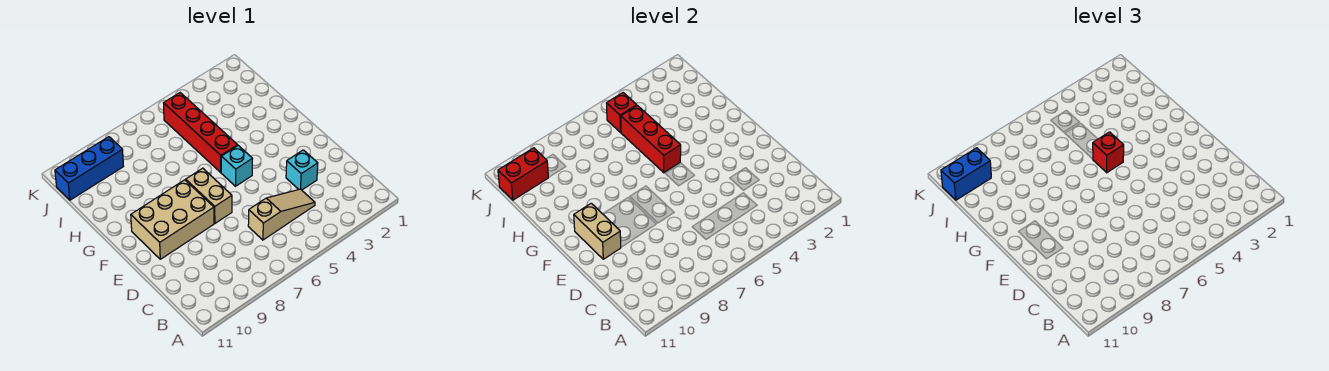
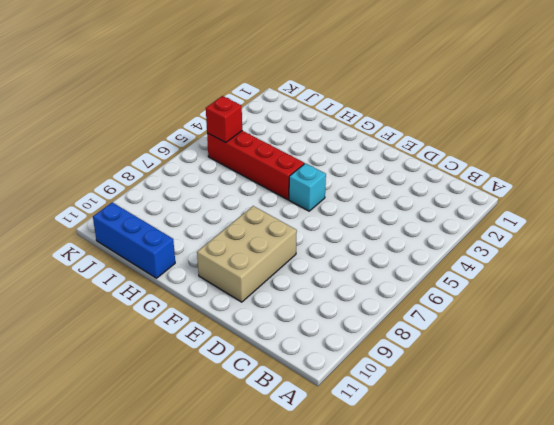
blue brick H11:J11 level 1 -> blue brick J9:J11 level 1
none -> tan slope C4:C6 level 1 top 6
none -> cyan brick D3 level 1
none -> tan brick E7:F7 level 1

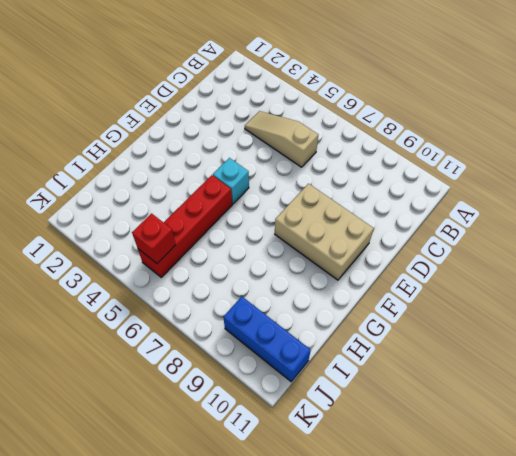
none -> cyan brick D3 level 1
none -> tan brick E7:F7 level 1
none -> tan brick E10:F10 level 2

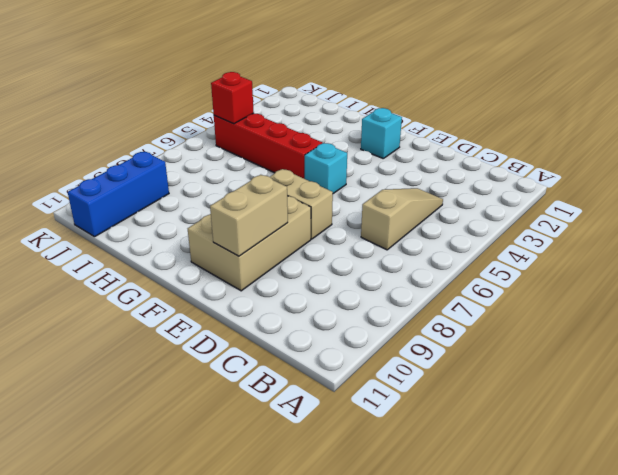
tan brick E9:E10 level 2 -> tan brick E10:F10 level 2
cyan brick F2 level 1 -> cyan brick D3 level 1
none -> red brick G5:I5 level 2
none -> red brick J10:J11 level 2
none -> red brick G5 level 3

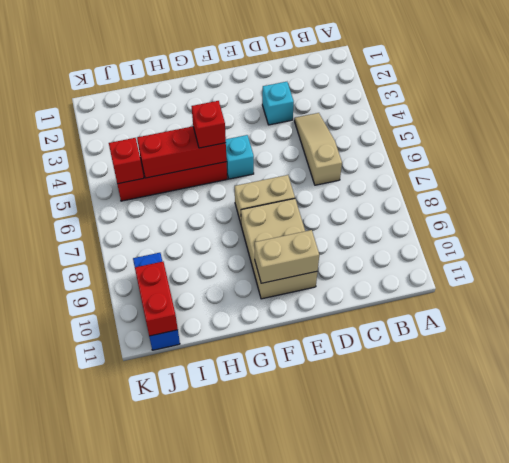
none -> blue brick J10:J11 level 3

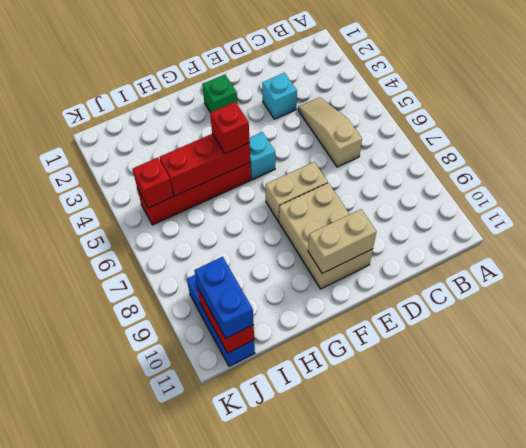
green brick F2 level 1 -> none

